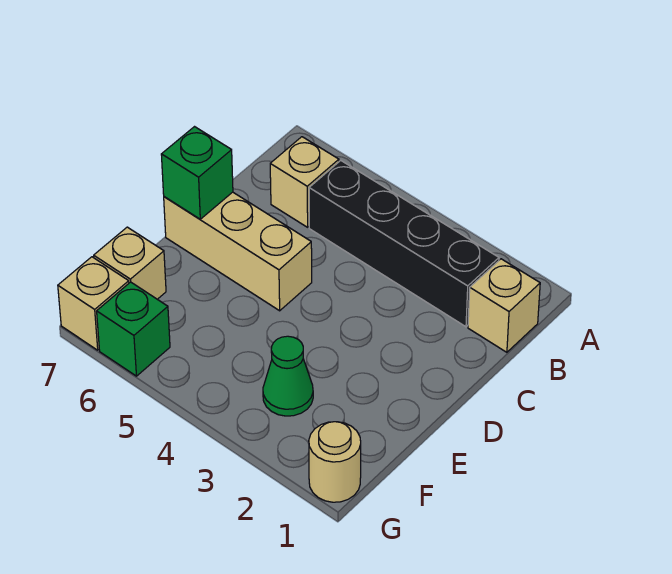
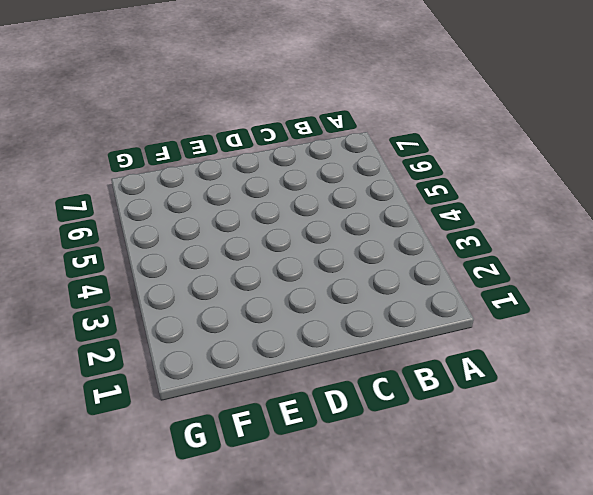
none -> tan brick B1 level 1
none -> black brick B2:B5 level 1

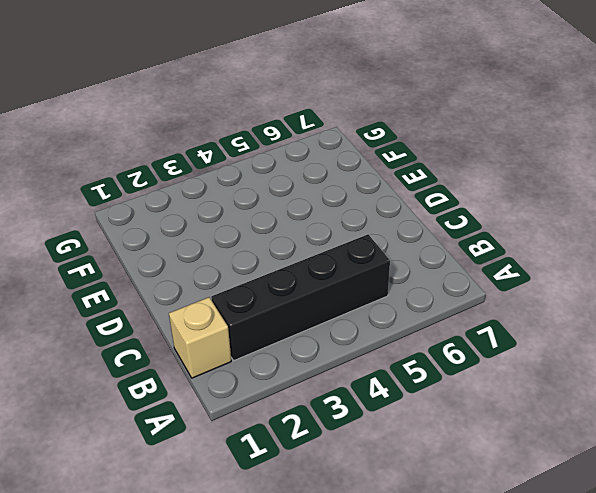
none -> tan brick B6 level 1
none -> tan brick D5:D7 level 1

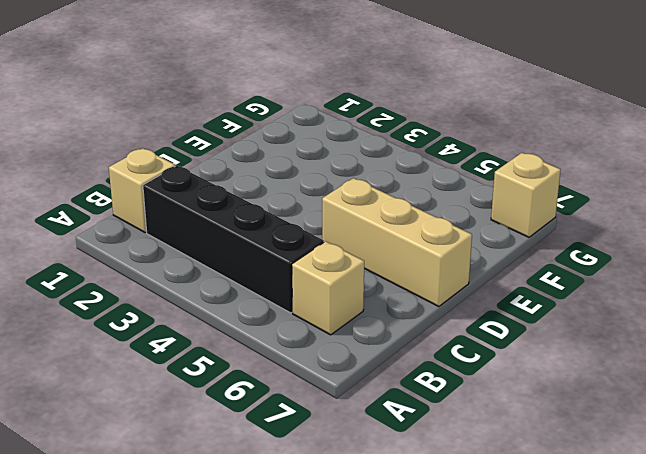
none -> green cone F3 level 1
none -> tan brick F7 level 1

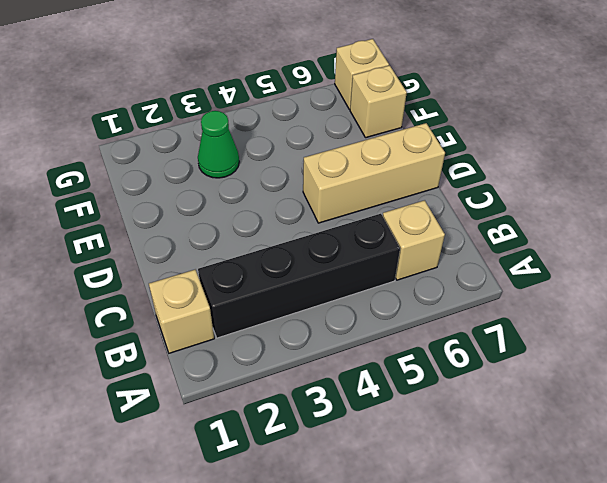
none -> tan round brick G1 level 1
none -> green brick G6 level 1

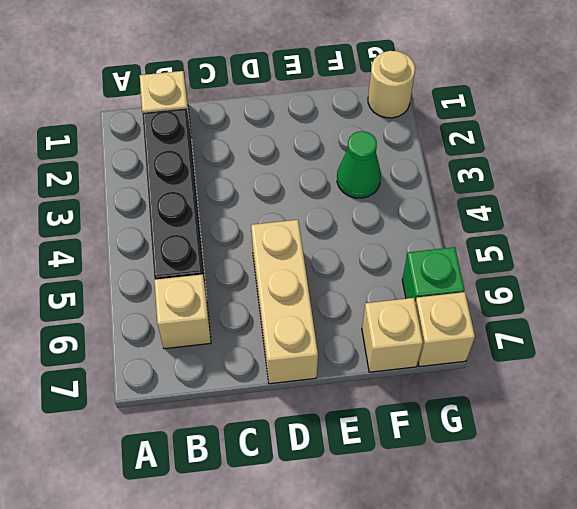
none -> green brick D7 level 2

